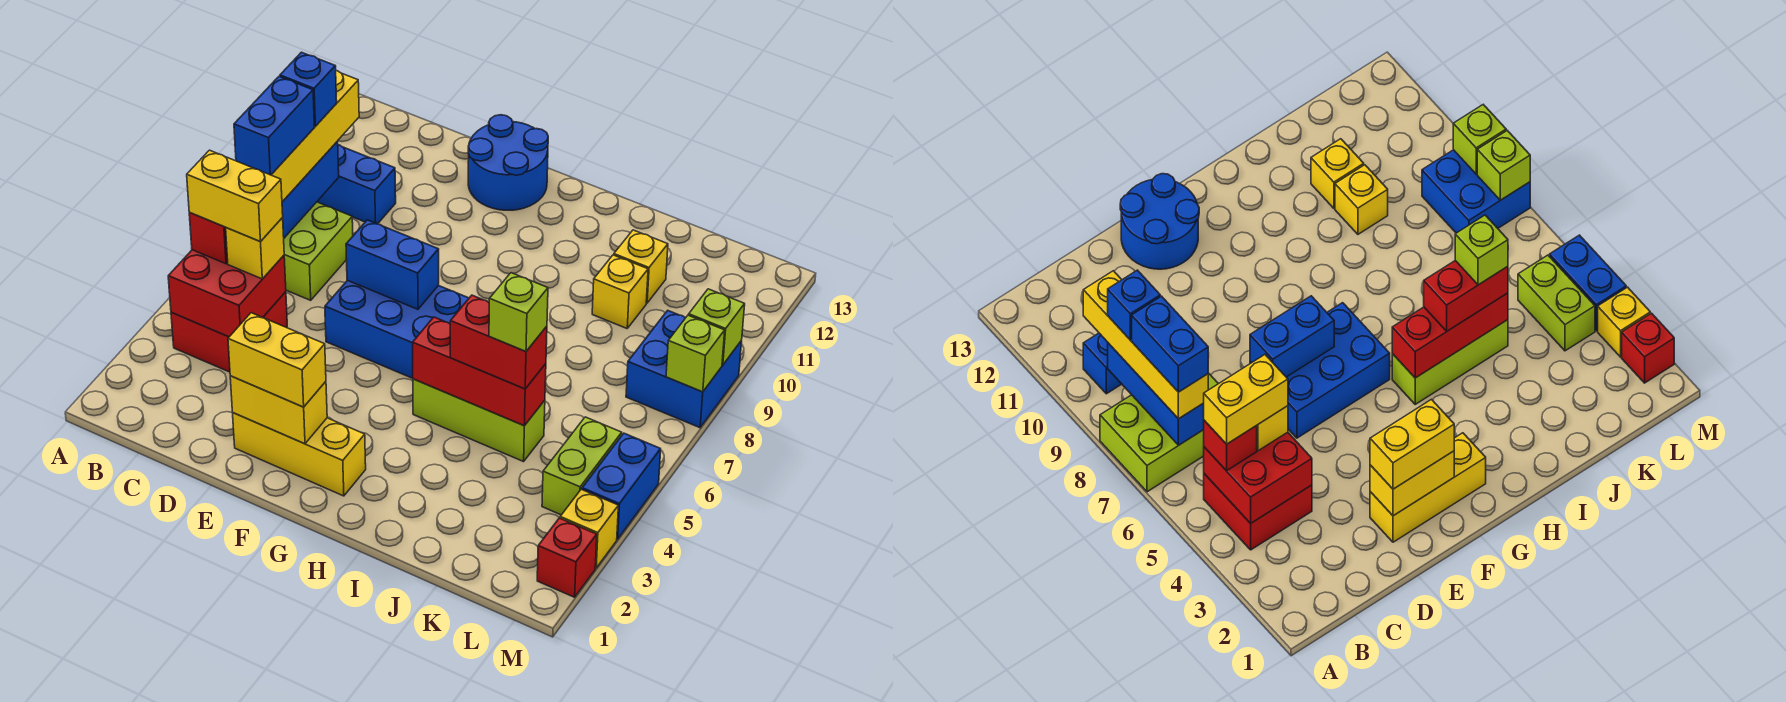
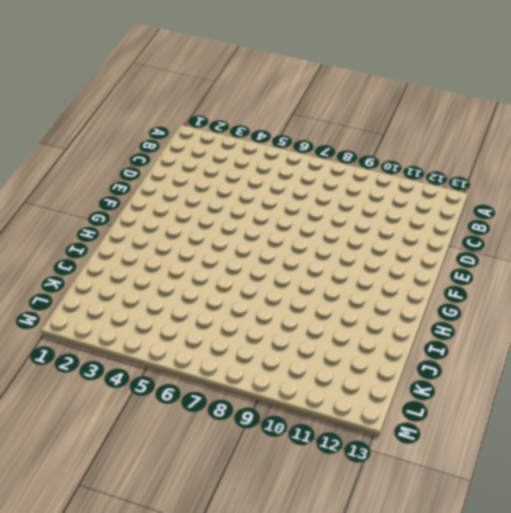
none -> lime brick A7:C8 level 1
none -> red brick B4:C5 level 1
none -> blue brick B10:C10 level 1
none -> yellow brick E2:G2 level 1

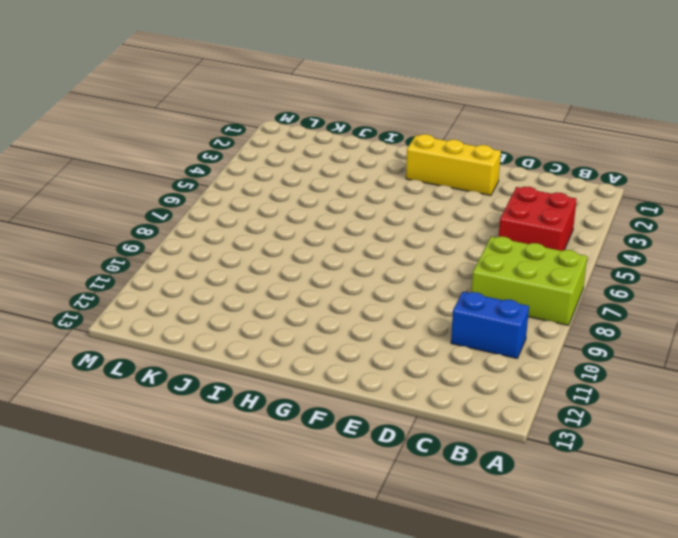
none -> blue brick E6:G7 level 1
none -> blue round brick E12:F13 level 1
none -> lime brick H5:J5 level 1
none -> yellow brick J10 level 1

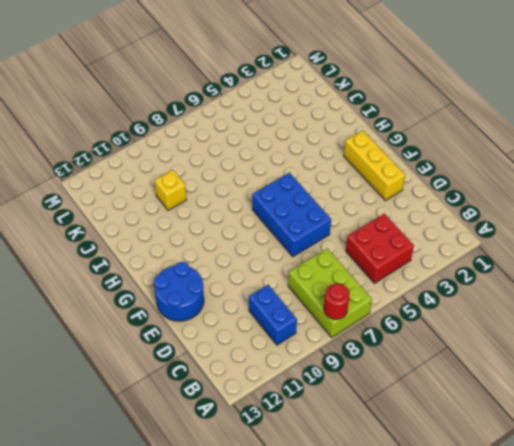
red round brick A8 level 2 -> none
none -> lime brick H5:J5 level 1
none -> yellow brick J11 level 1
none -> lime brick L4:L5 level 1
none -> blue brick L8:M9 level 1

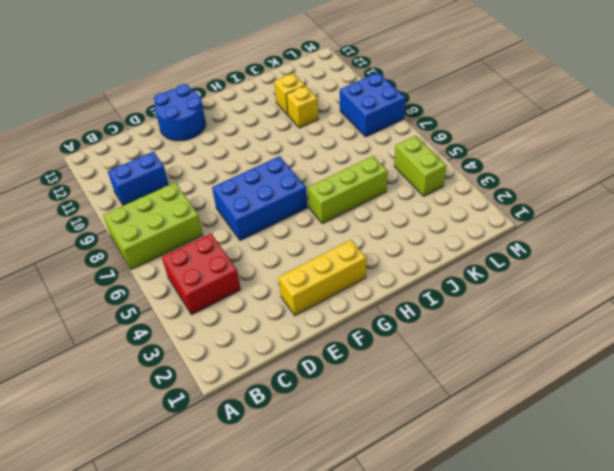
none -> red brick M2 level 1
none -> yellow brick M3 level 1
none -> blue brick M4:M5 level 1
none -> red brick B4:C5 level 2

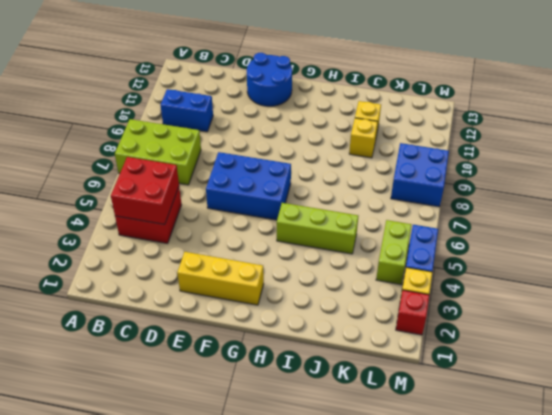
none -> blue brick B7:B9 level 2
none -> yellow brick E2:F2 level 2
none -> blue brick E7:F7 level 2
none -> red brick H5:J5 level 2

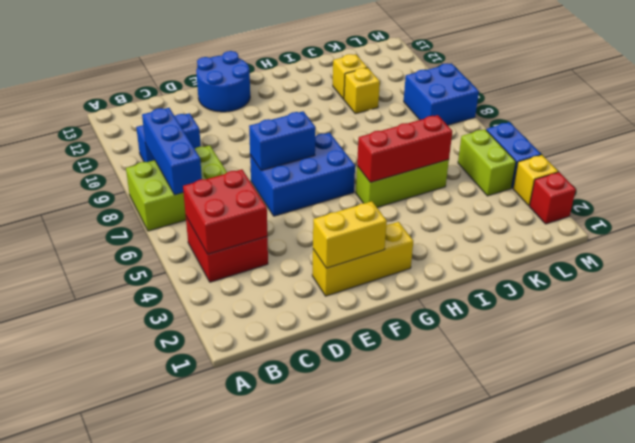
none -> lime brick M8 level 2
none -> lime brick M9 level 2
none -> red brick B5 level 3
none -> yellow brick B7:B10 level 3

